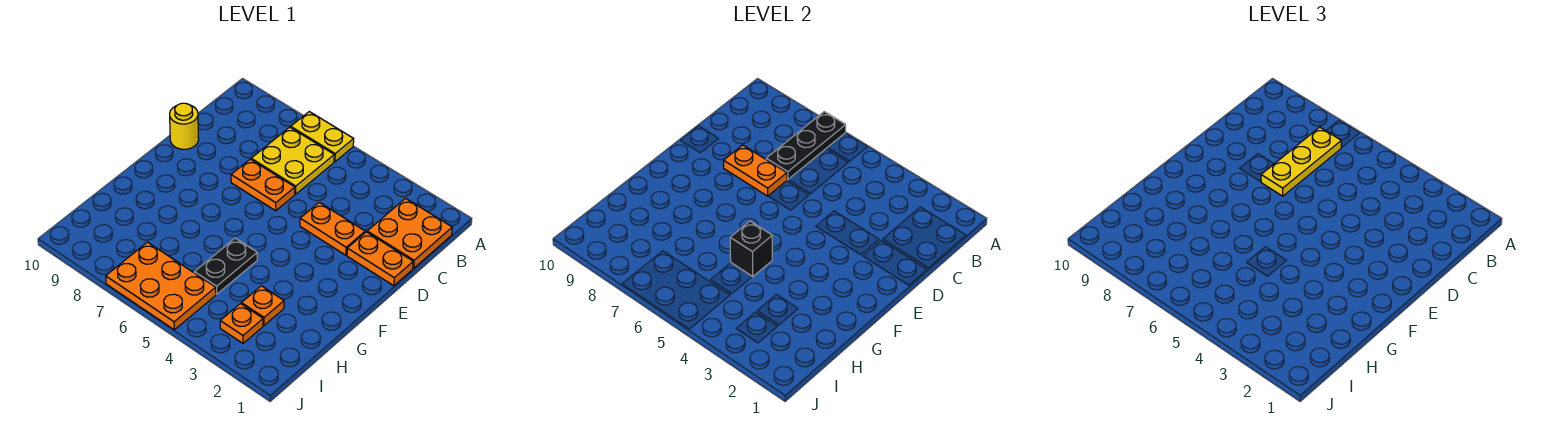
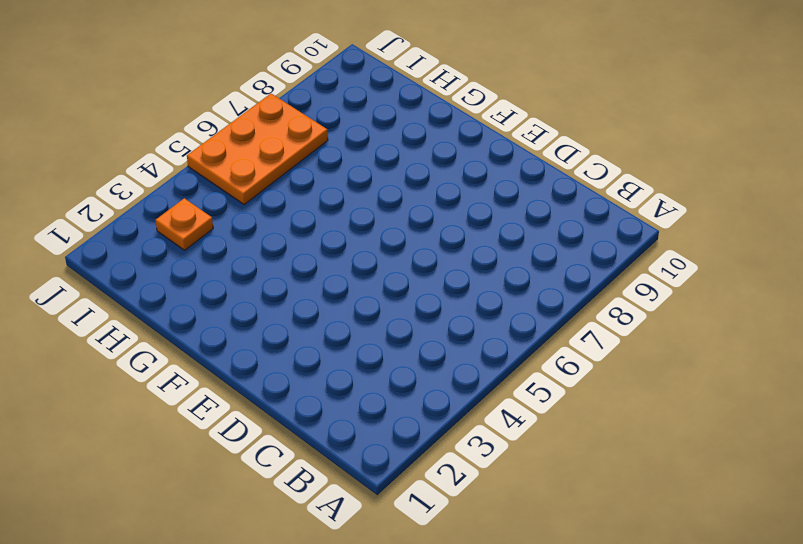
none -> yellow plate A6:A7 level 1
none -> orange plate B1:C2 level 1
none -> yellow plate B6:C7 level 1

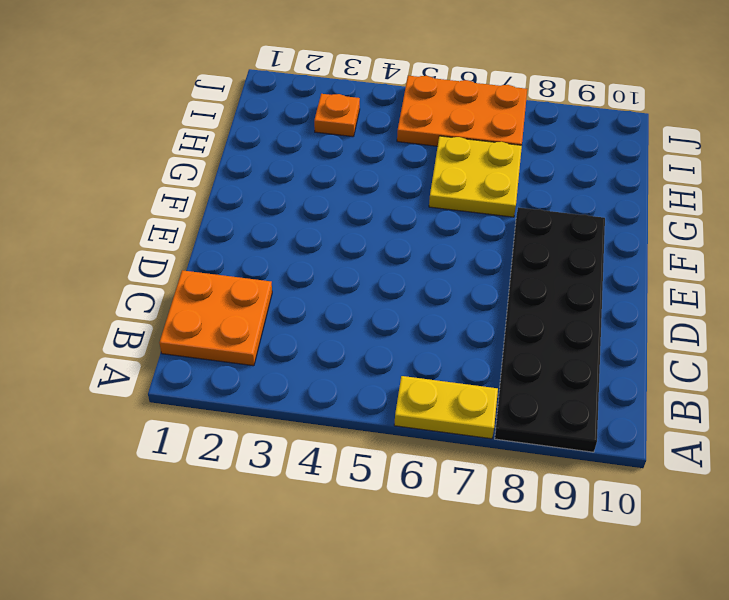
black plate A8:F9 level 1 -> none
yellow plate G6:H7 level 1 -> yellow plate B6:C7 level 1
none -> orange plate D1:D2 level 1
none -> orange plate D3:D4 level 1
none -> orange plate D6:D7 level 1

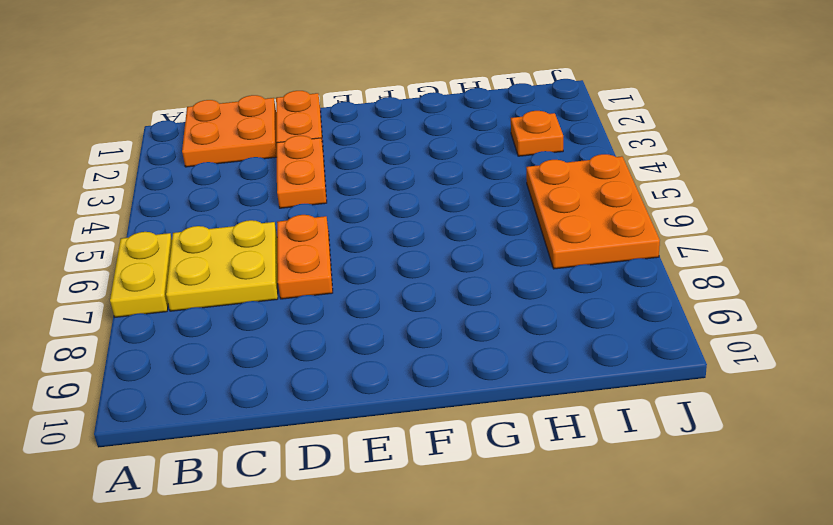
none -> yellow round brick D10 level 1
none -> black plate G5:H5 level 1
none -> orange plate H3 level 1

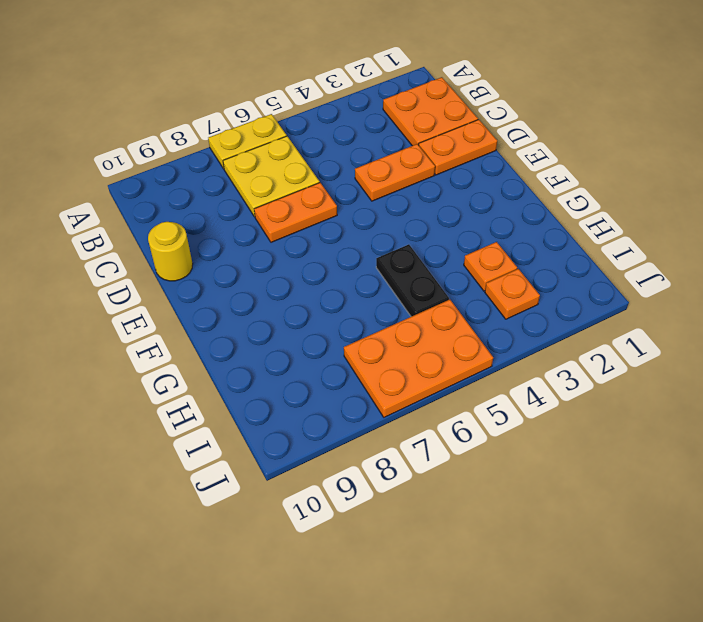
none -> black plate A7:C7 level 2
none -> orange plate D7:D8 level 2
none -> black brick G5 level 2

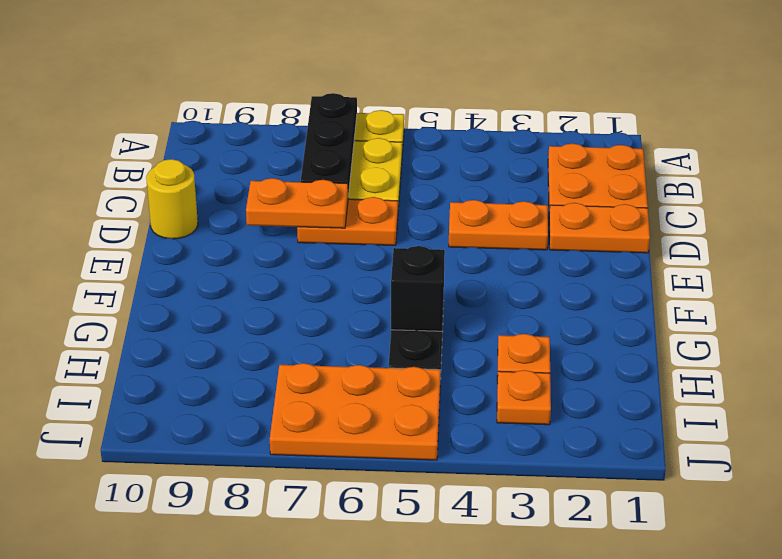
none -> yellow plate B7:D7 level 3

